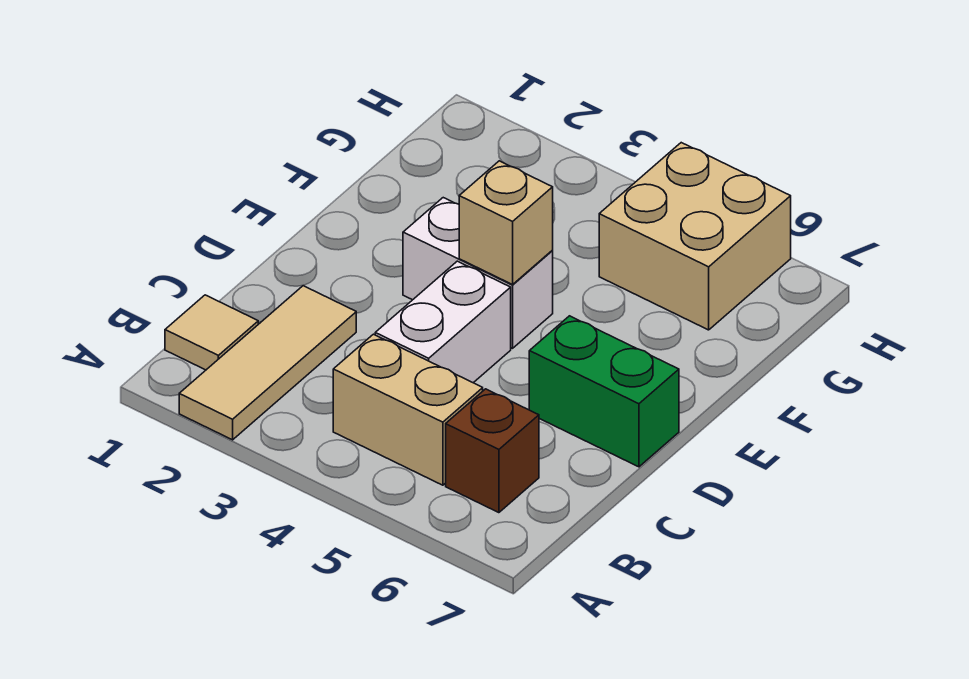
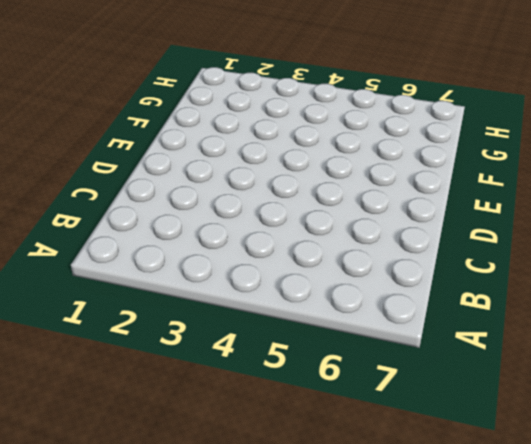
none -> tan tile A2:C2 level 1
none -> tan tile B1 level 1

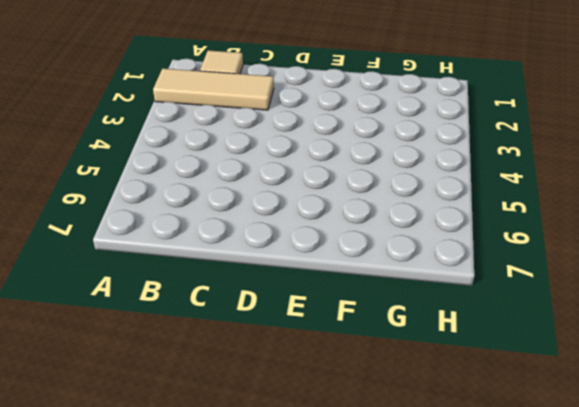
none -> tan brick B4:B5 level 1
none -> brown brick B6 level 1

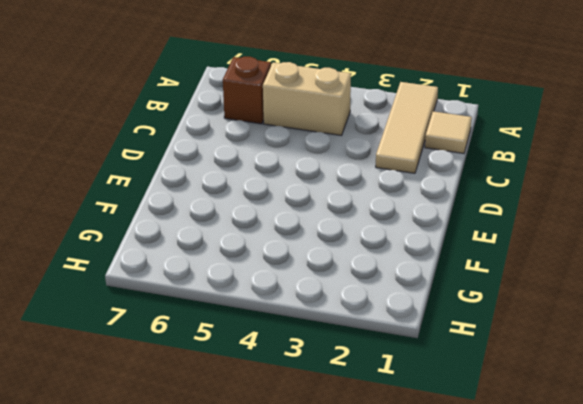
none -> white brick C4:D4 level 1
none -> green brick D6:D7 level 1

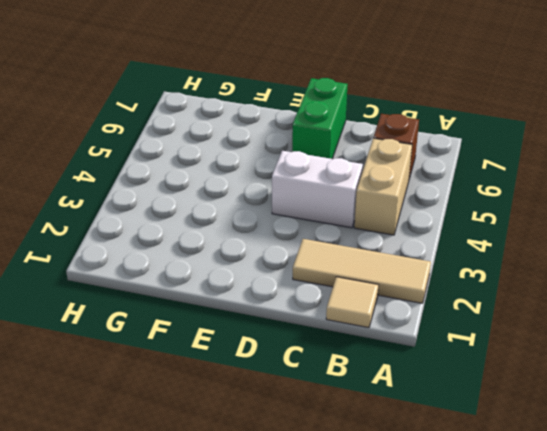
none -> white brick E3:E4 level 1
none -> tan brick G5:H6 level 1

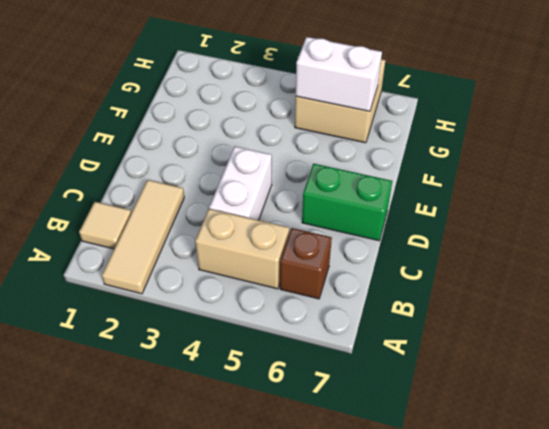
white brick G5:G6 level 2 -> white brick E3:E4 level 1
none -> tan brick E4 level 2

